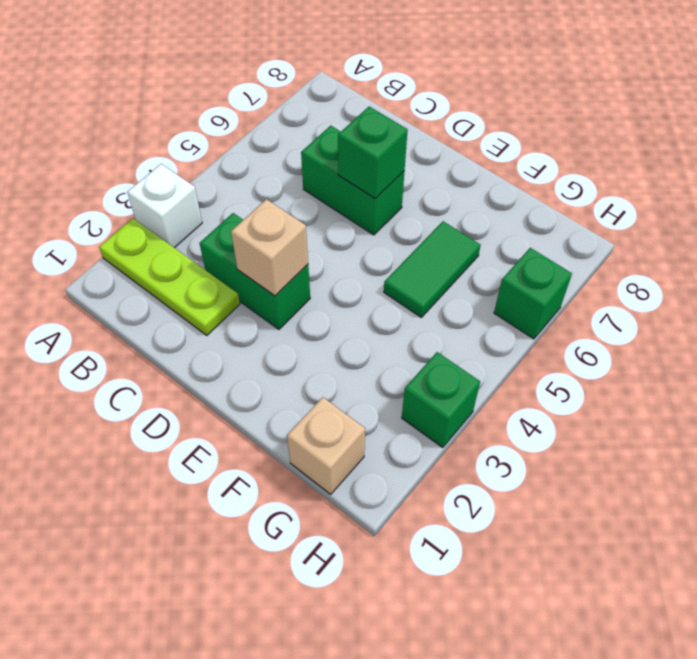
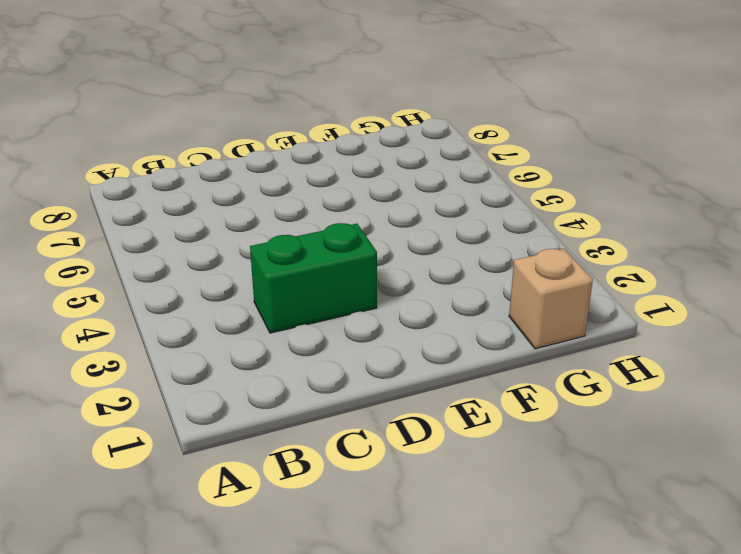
none -> lime plate A2:C2 level 1
none -> white brick A3 level 1

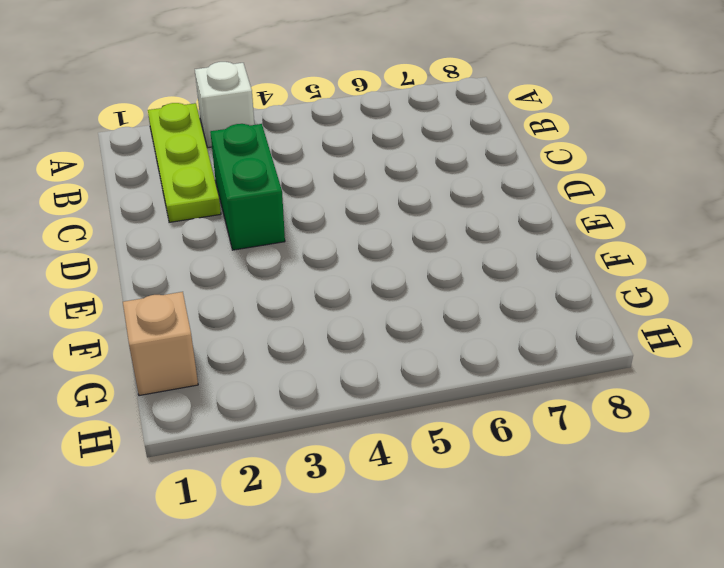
none -> green brick C6:D6 level 1
none -> green tile F5:F6 level 1

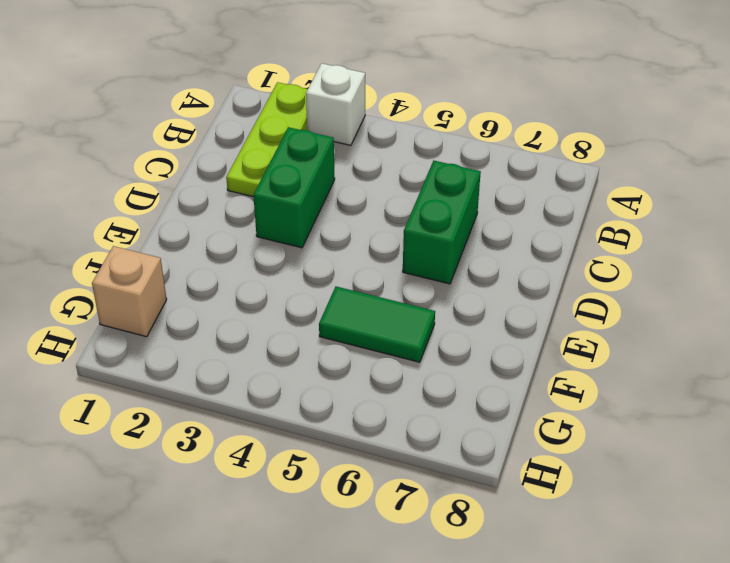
none -> green brick H3 level 1
none -> green brick H6 level 1

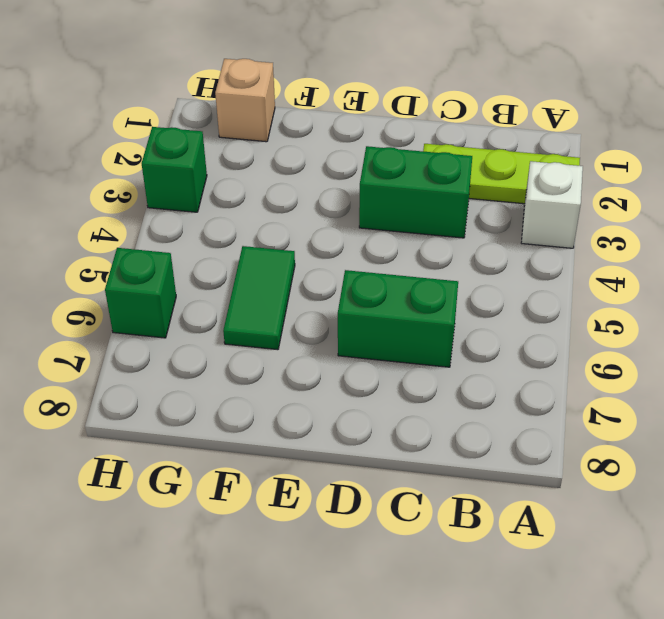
none -> tan brick D3 level 2
none -> green brick D6 level 2

